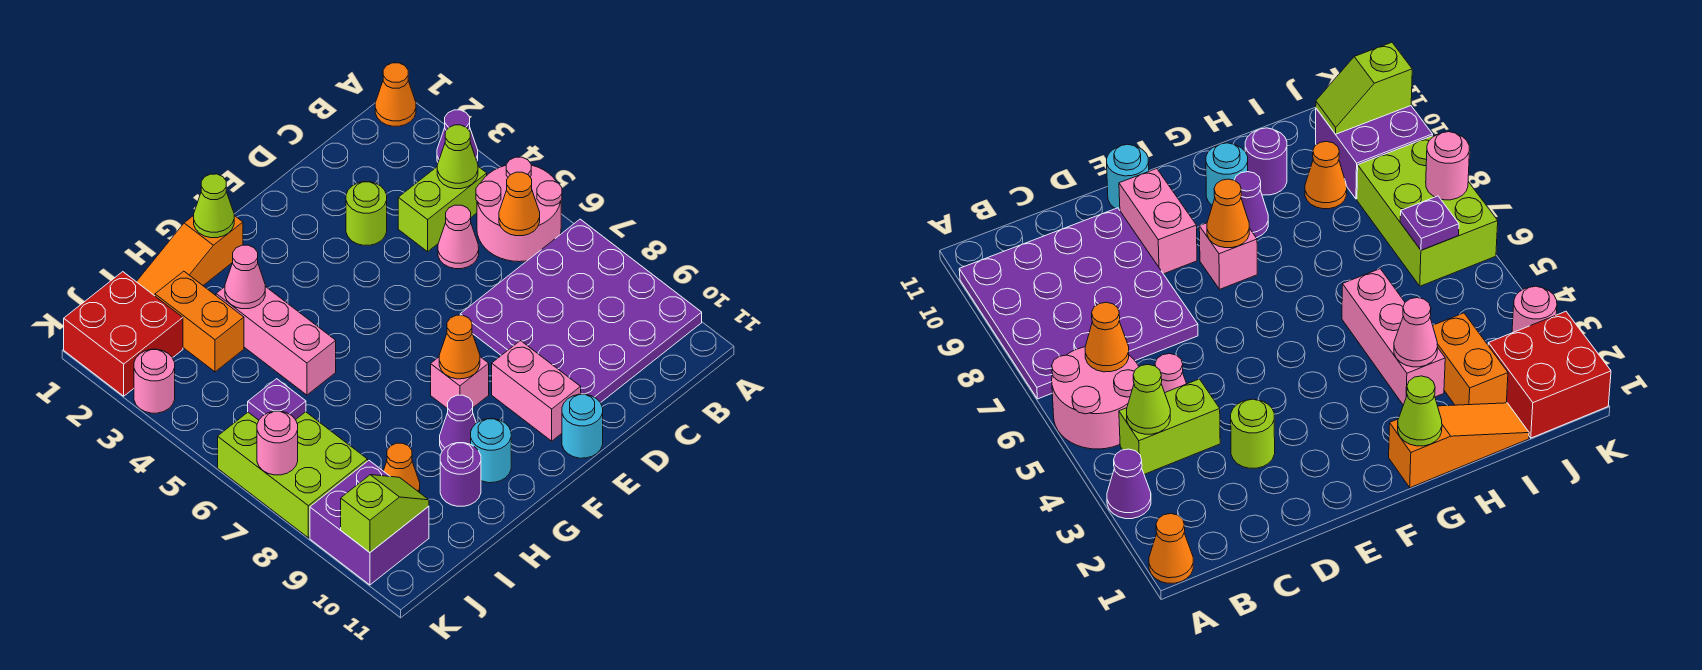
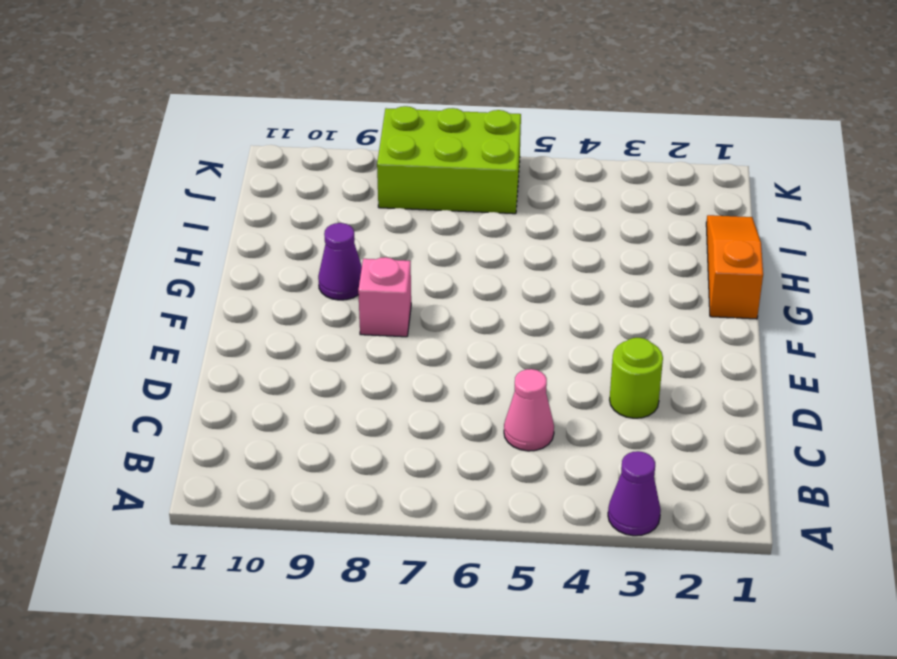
none -> orange cone A1 level 1
none -> pink round brick A5:B6 level 1
none -> purple plate A7:D10 level 1

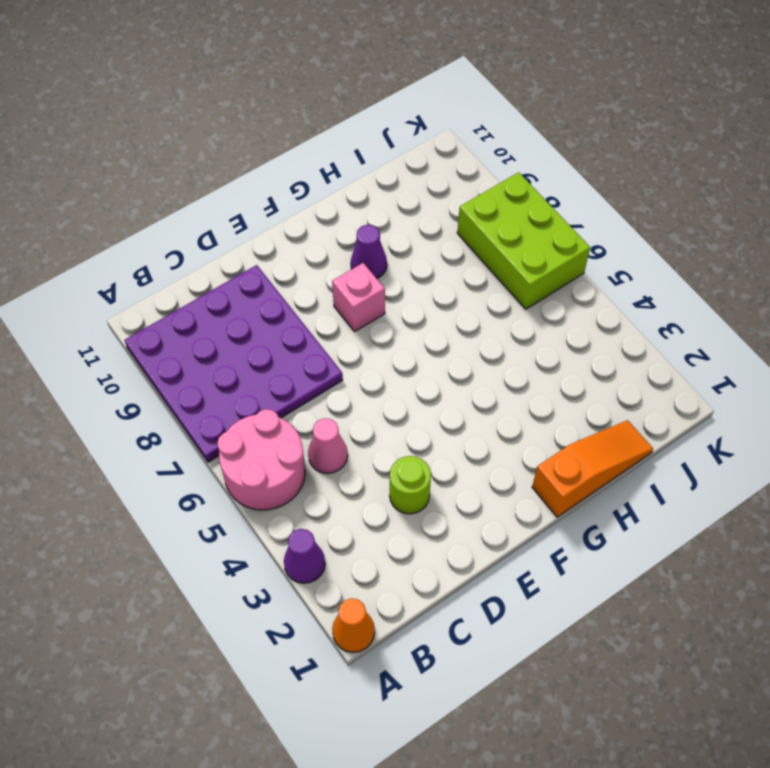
none -> lime brick B4:C4 level 1
none -> pink brick E9:E10 level 1
none -> cyan round brick E11 level 1

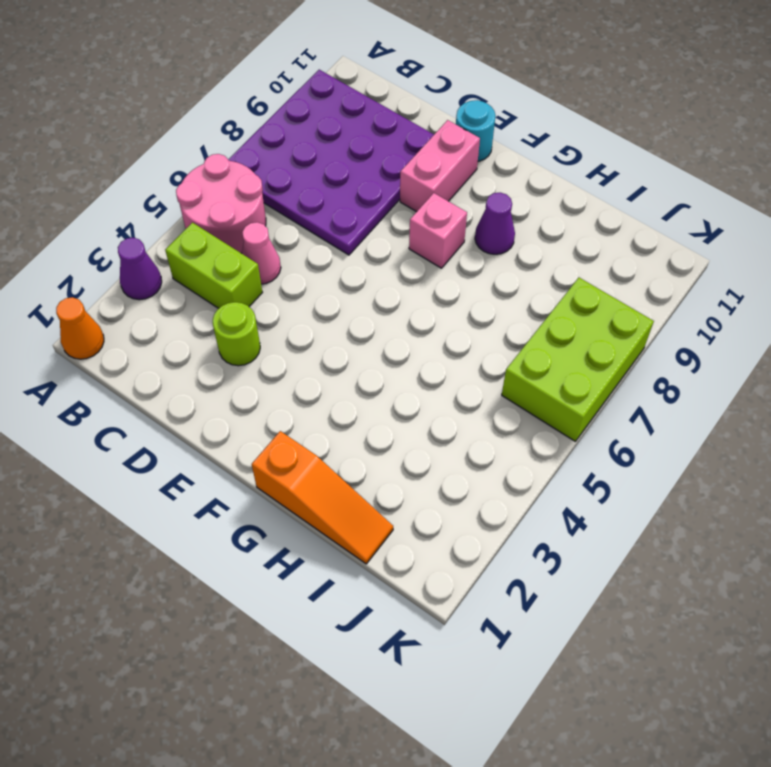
none -> cyan round brick G10 level 1
none -> pink brick H3:H5 level 1
none -> purple round brick H10 level 1

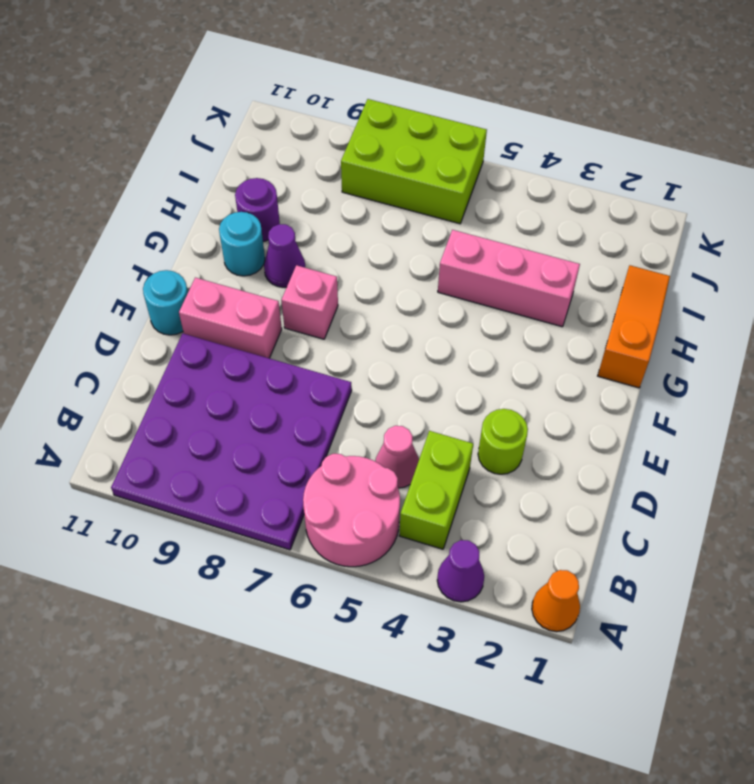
none -> orange brick I2:I3 level 1
none -> orange cone I9 level 1
none -> red brick J1:K2 level 1

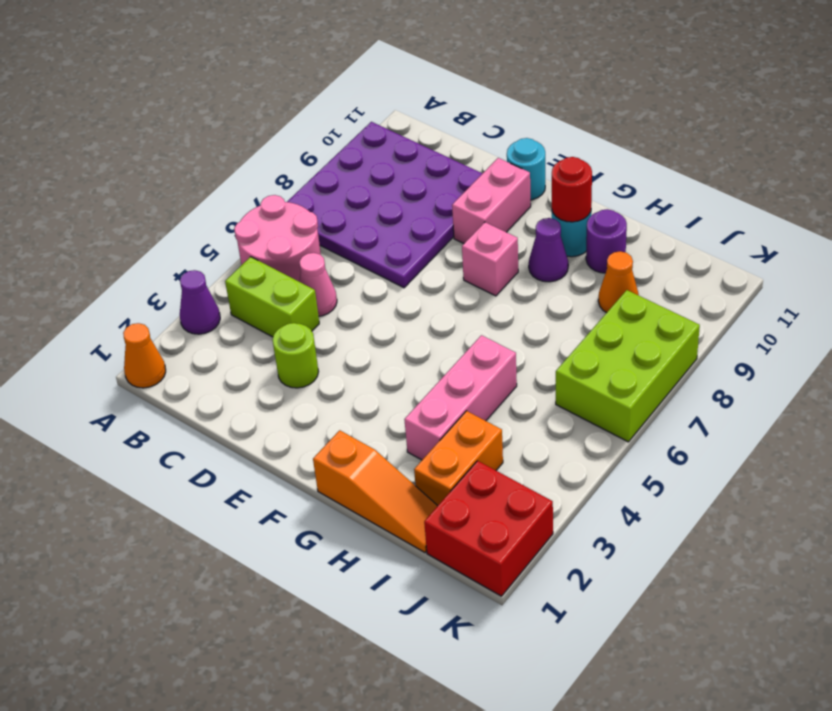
red round brick G10 level 2 -> none
none -> purple brick J9:K10 level 1
none -> pink round brick K3 level 1
none -> lime cone B4 level 2

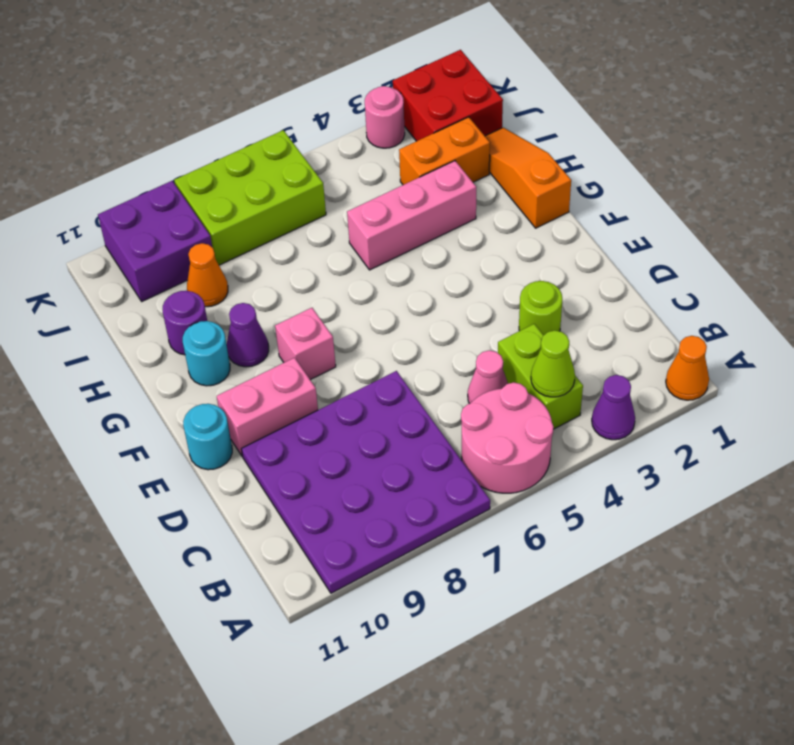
none -> orange cone B6 level 2
none -> orange cone F8 level 2
none -> lime cone G1 level 2

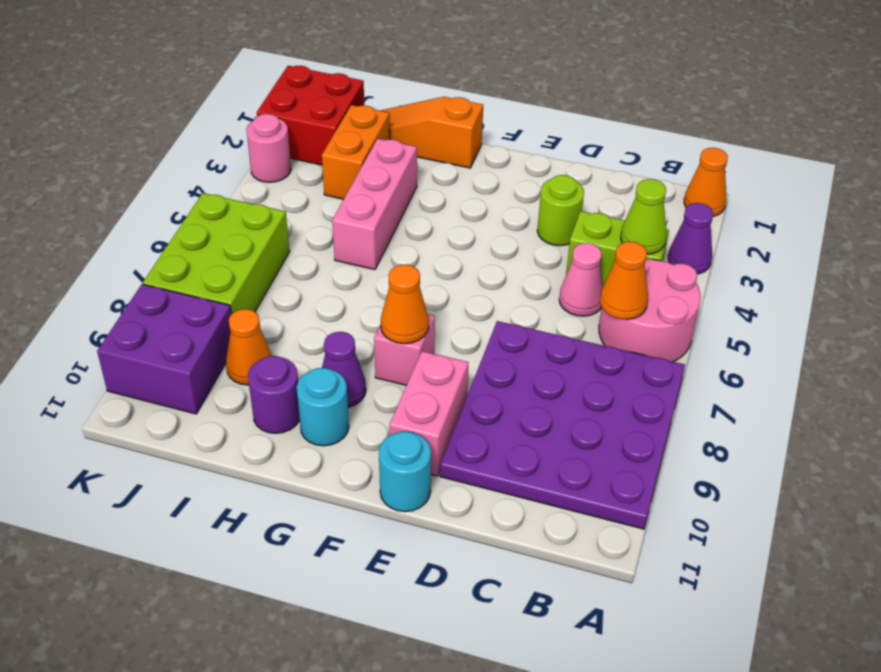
none -> lime cone G1 level 2
none -> pink cone H3 level 2
none -> purple plate J6 level 2

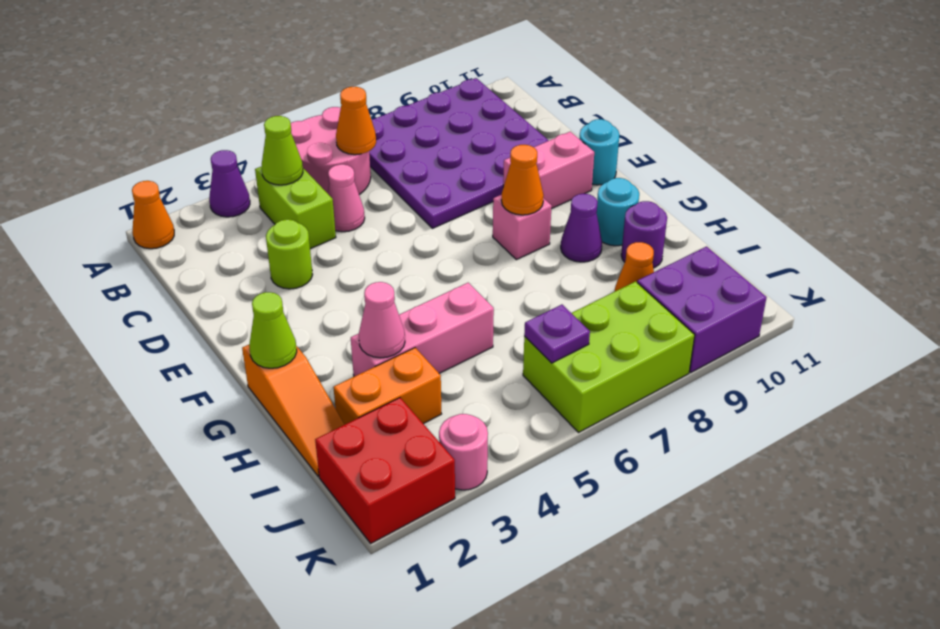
none -> lime slope J10:K10 level 2 top K
none -> pink round brick K7 level 2

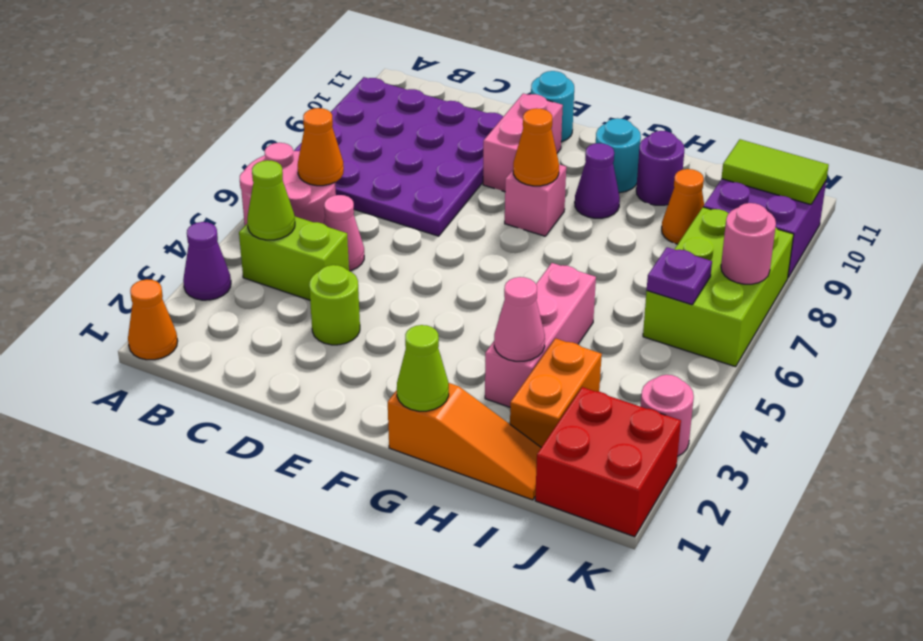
lime tile J10:K10 level 2 -> lime slope J10:K10 level 2 top K

